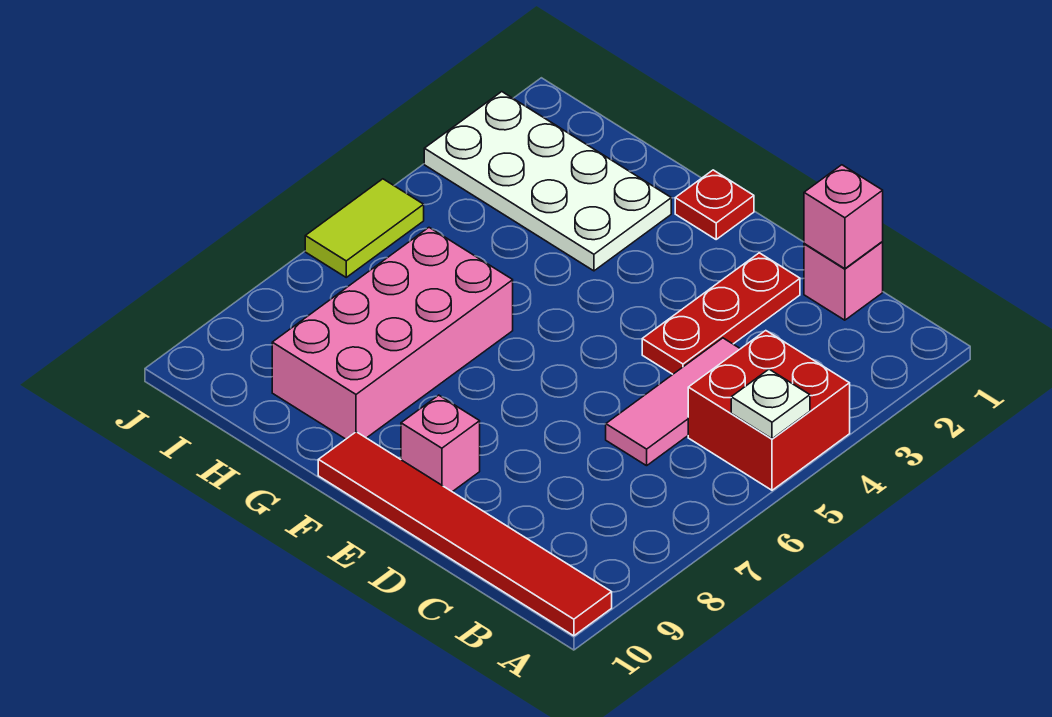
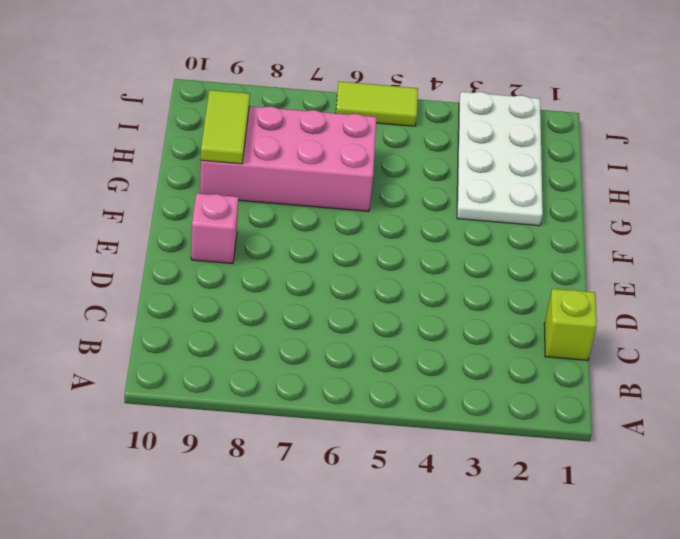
lime brick C1 level 1 -> pink brick C1 level 1
lime tile G9:H9 level 2 -> none
none -> red brick A4:B5 level 1
none -> red tile A10:F10 level 1
none -> pink tile C4:C6 level 1

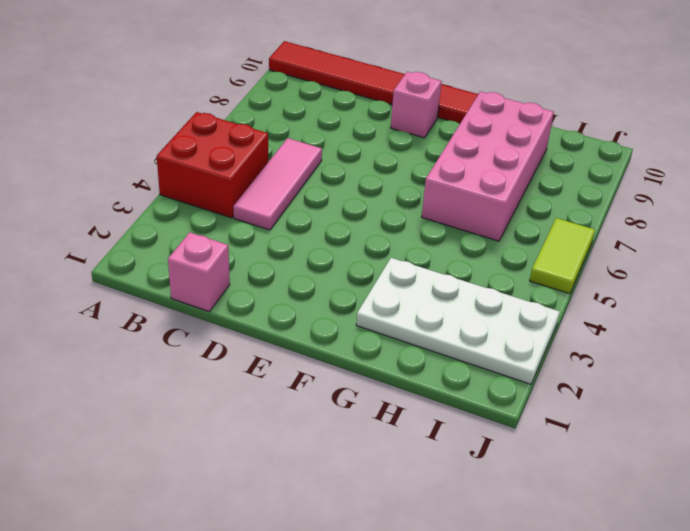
none -> red plate D2:D4 level 1
none -> red plate F1 level 1
none -> white plate A5 level 2

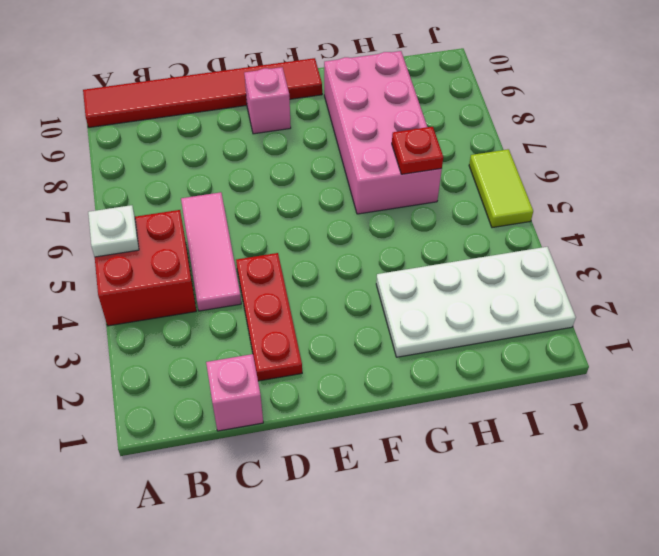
red plate H6 level 2 -> red plate F1 level 1
none -> pink brick C1 level 2

